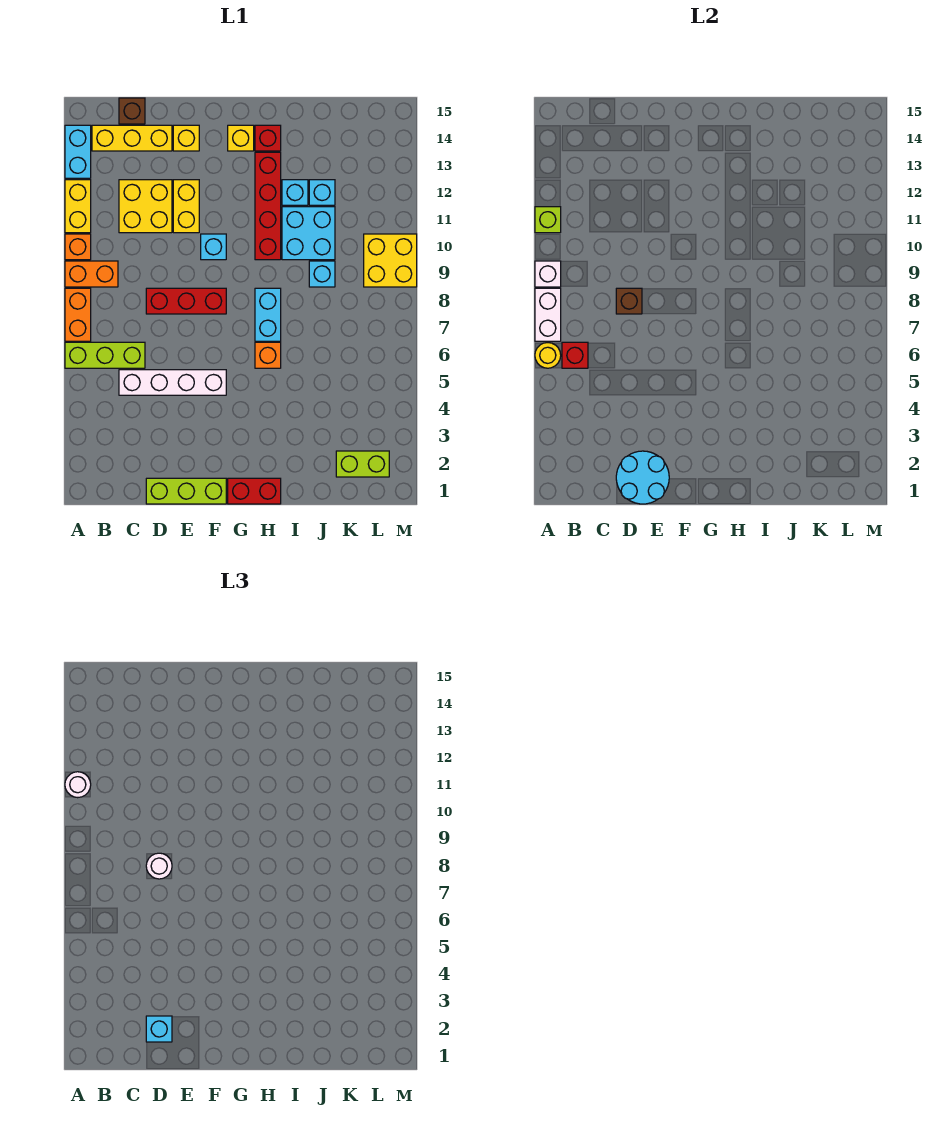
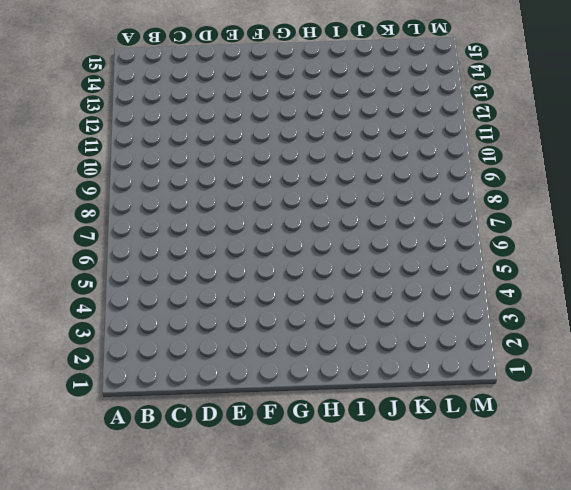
none -> lime brick A6:C6 level 1
none -> orange brick A7:A8 level 1
none -> orange brick A9:B9 level 1
none -> orange brick A10 level 1

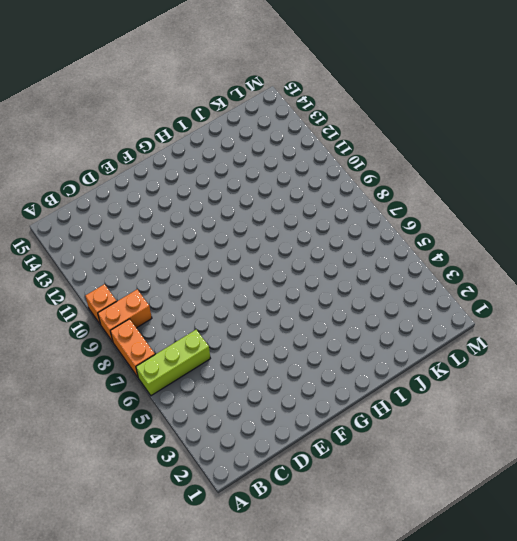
none -> yellow brick A11:A12 level 1
none -> cyan brick A13:A14 level 1
none -> yellow brick B14:D14 level 1
none -> white brick C5:F5 level 1

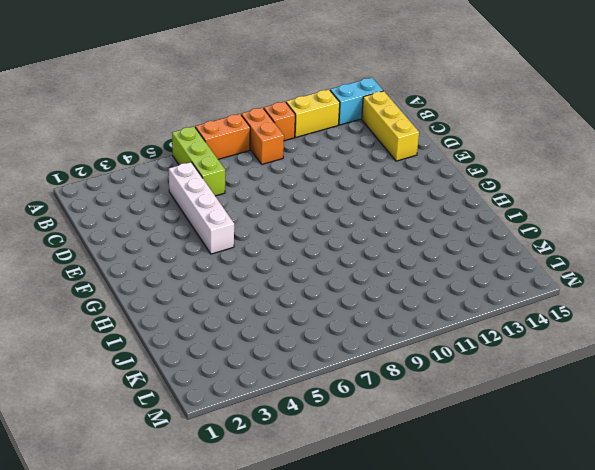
none -> yellow brick C11:D12 level 1
none -> brown brick C15 level 1
none -> lime brick D1:F1 level 1
none -> red brick D8:F8 level 1

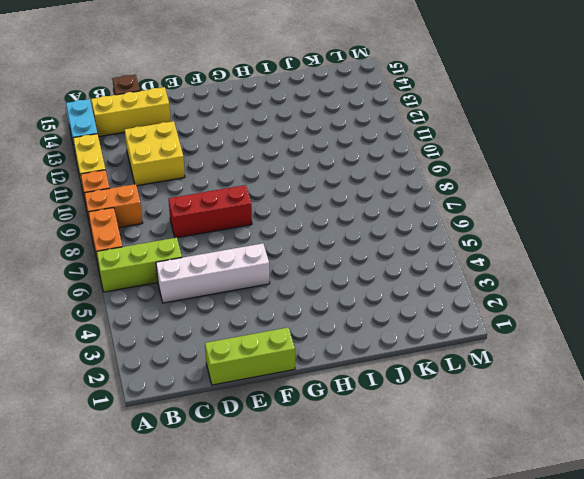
none -> yellow brick E11:E12 level 1
none -> yellow brick E14 level 1
none -> cyan brick F10 level 1
none -> red brick G1:H1 level 1

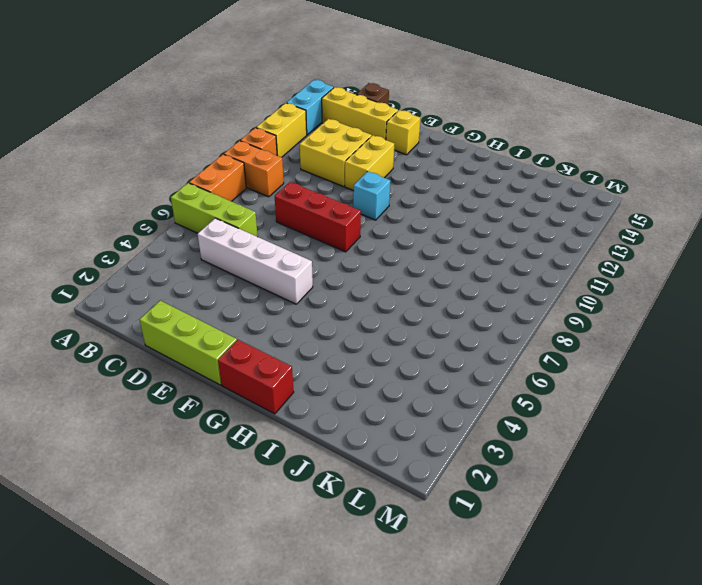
none -> yellow brick G14 level 1
none -> orange brick H6 level 1
none -> cyan brick H7:H8 level 1
none -> red brick H10:H13 level 1

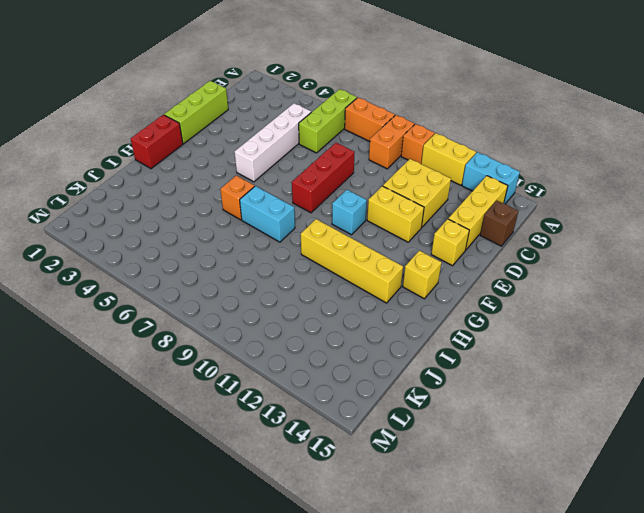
yellow brick H10:H13 level 1 -> red brick H10:H13 level 1
none -> red brick H14 level 1
none -> cyan brick I10:J11 level 1
none -> cyan brick I12 level 1
none -> cyan brick J9 level 1

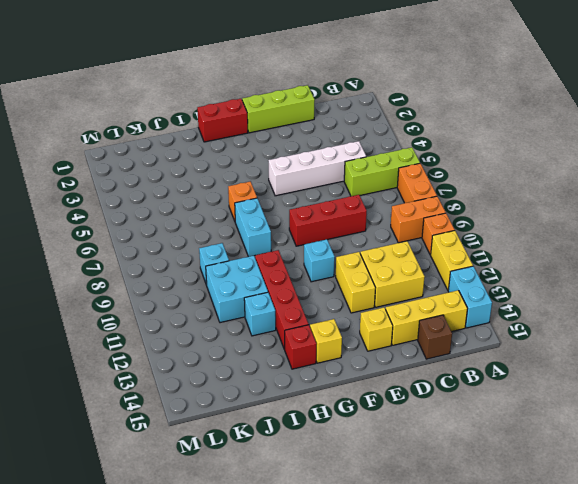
none -> cyan brick J12 level 1
none -> lime brick K2:L2 level 1
none -> yellow brick L9:M10 level 1
none -> yellow round brick A6 level 2

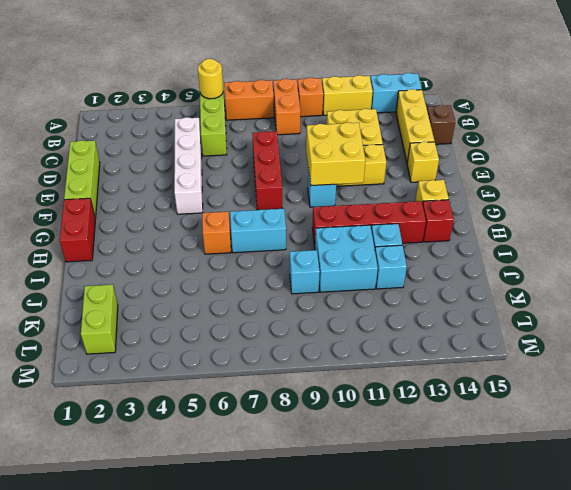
yellow brick E10:F11 level 2 -> yellow brick L9:M10 level 1
none -> white brick A7:A8 level 2
none -> white brick A9 level 2
none -> lime brick A11 level 2
none -> red brick B6 level 2

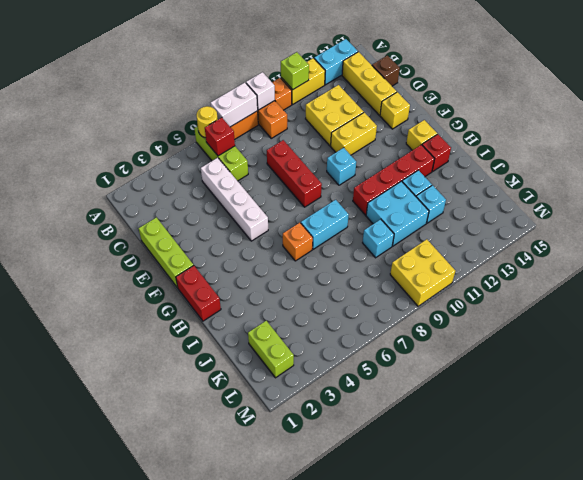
none -> cyan round brick D1:E2 level 2
none -> brown brick D8 level 2
none -> white round brick A11 level 3
none -> cyan brick D2 level 3

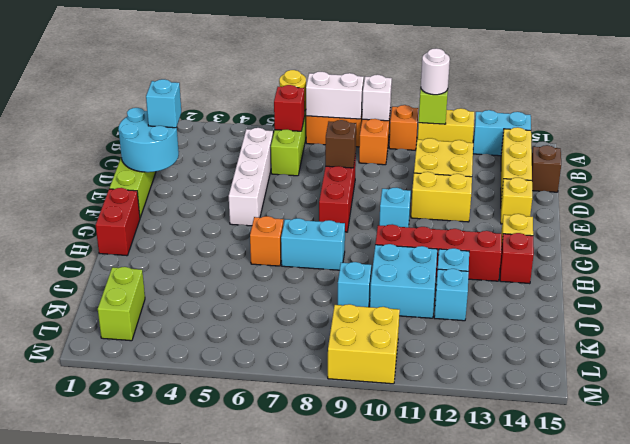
none -> white round brick D8 level 3

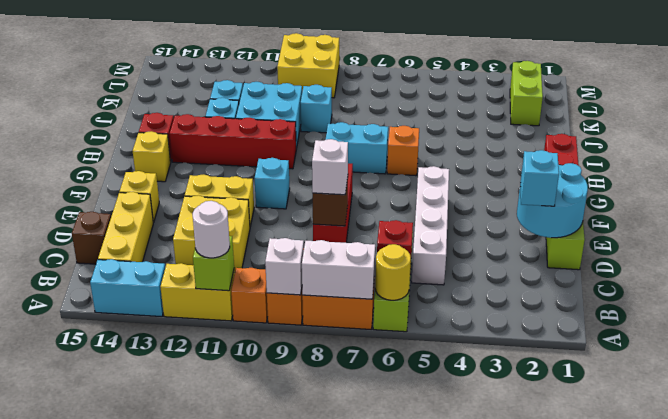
white brick D8 level 3 -> white round brick D8 level 3

